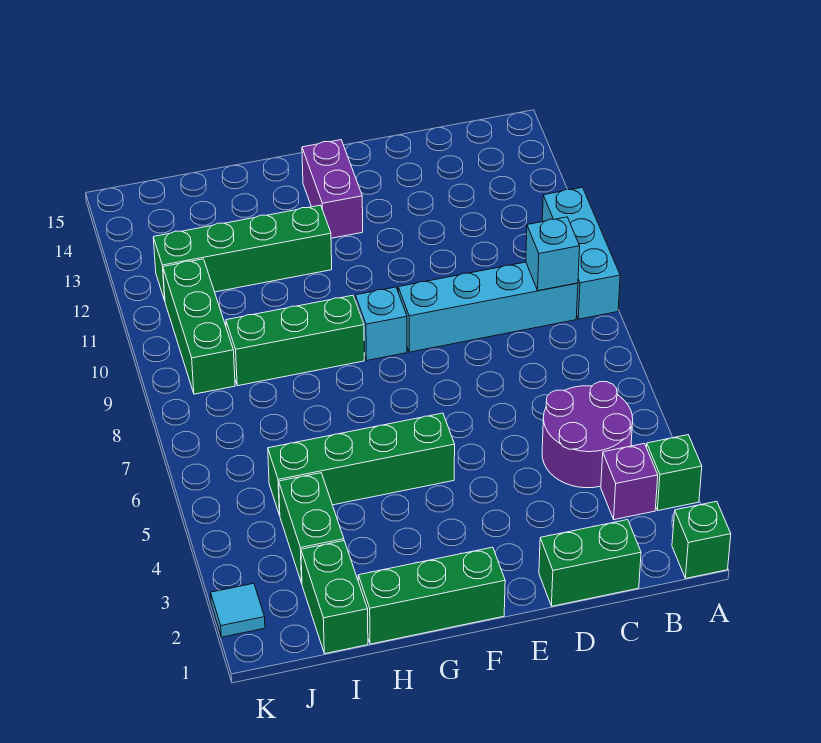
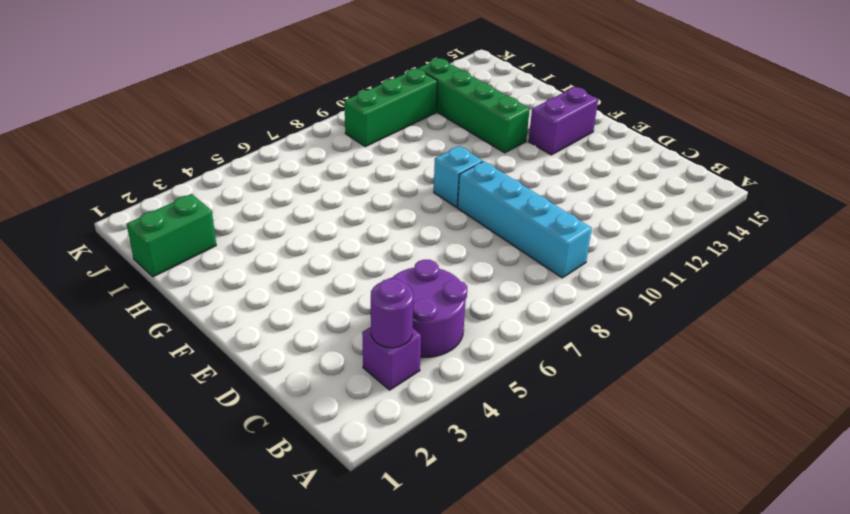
purple round brick B3 level 2 -> none
none -> green brick A1 level 1
none -> green brick A3 level 1
none -> cyan brick A9:A11 level 1

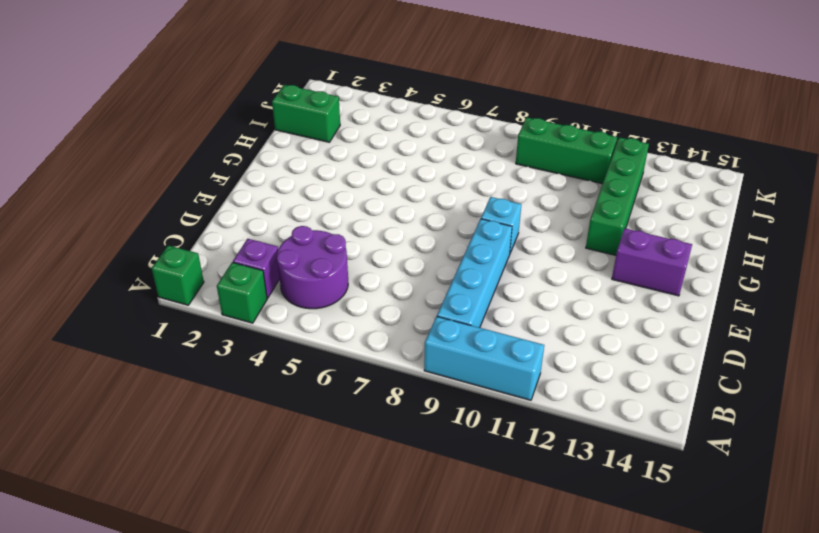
none -> green brick C1:D1 level 1
none -> green brick F1:H1 level 1
none -> green brick F5:I5 level 1

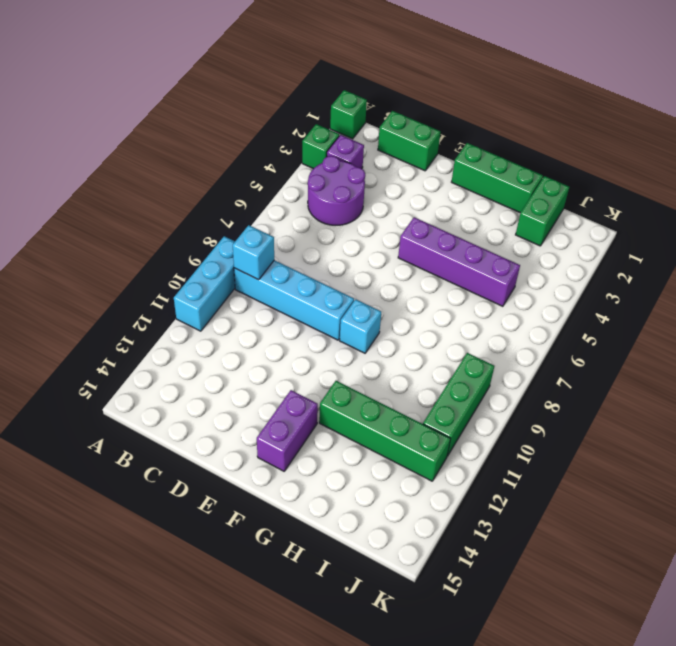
purple brick F5:I5 level 1 -> green brick F5:I5 level 1
none -> green brick G9:I9 level 1
none -> green brick I3:I4 level 1
none -> cyan tile K2 level 1

